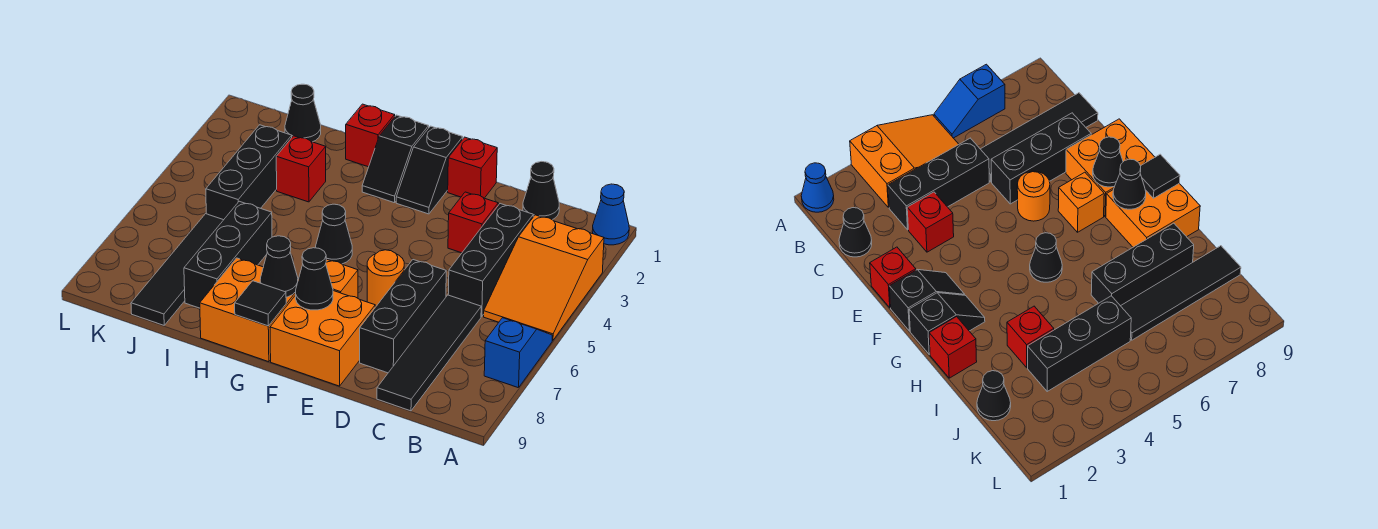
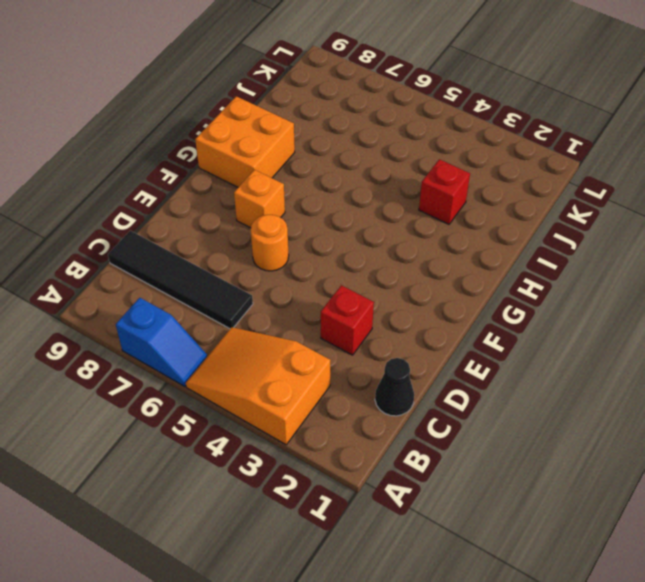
none -> blue cone A1 level 1
none -> black brick C3:C5 level 1
none -> black brick D6:D8 level 1

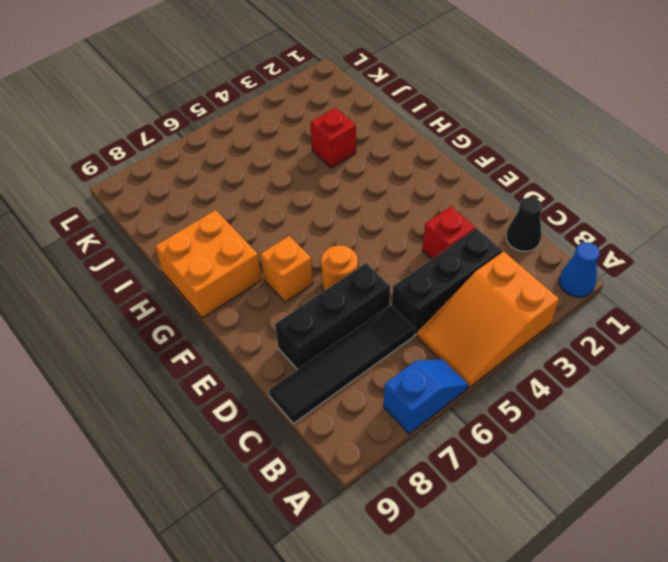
none -> red brick E1 level 1
none -> orange brick E8:F9 level 1
none -> black slope F1:F2 level 1 top 1

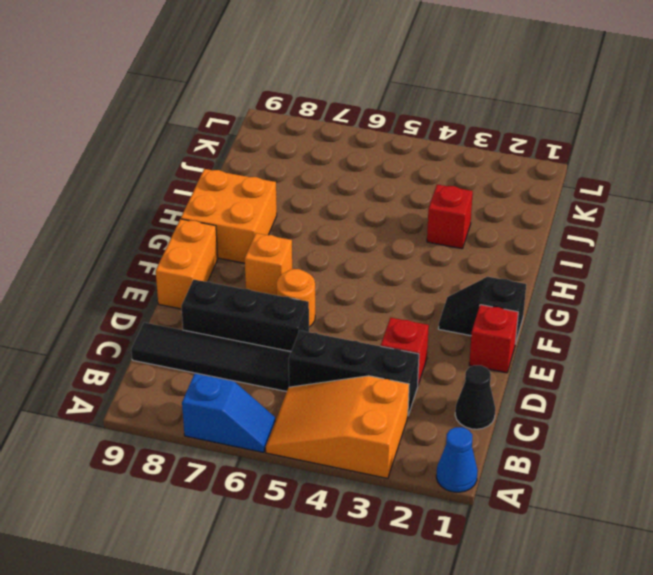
orange brick E9:F9 level 1 -> orange brick E8:F9 level 1
none -> black slope G1:G2 level 1 top 1
none -> black cone G5 level 1
none -> red brick H1 level 1

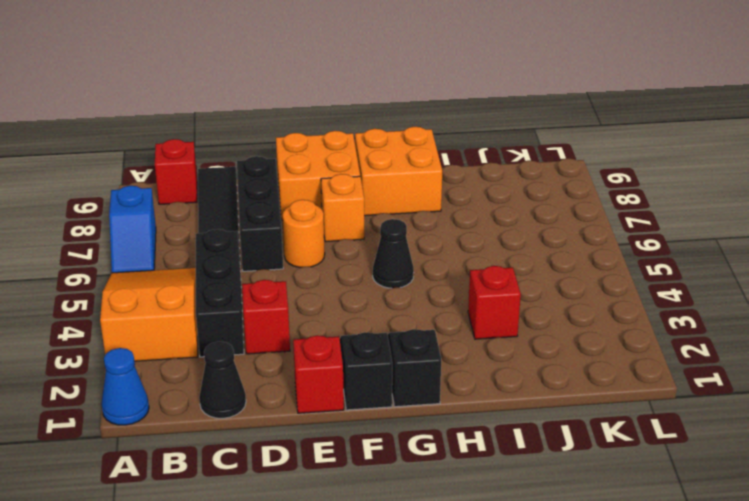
red brick B9 level 1 -> red brick H1 level 1
none -> black brick I6:I8 level 1
none -> black cone J1 level 1
none -> black brick J3:J5 level 1

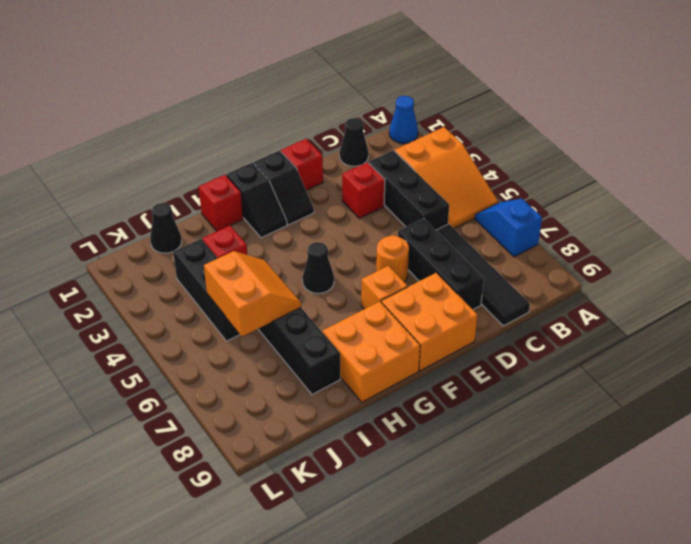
orange slope I5:J6 level 2 top J -> none
none -> black tile J6:J9 level 1
none -> black cone F8 level 2
none -> black cone G8 level 2

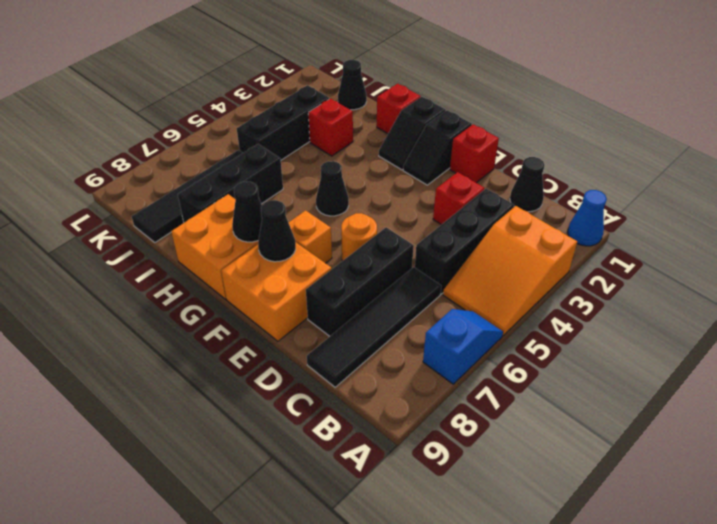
none -> black tile G9 level 2

